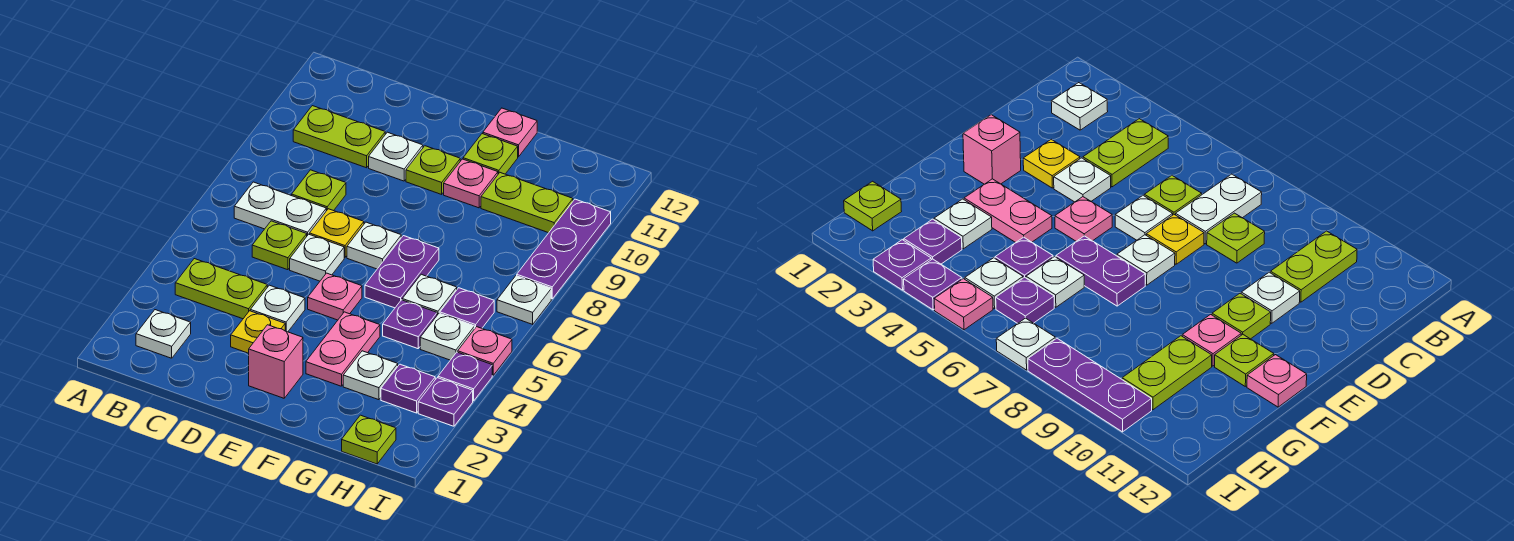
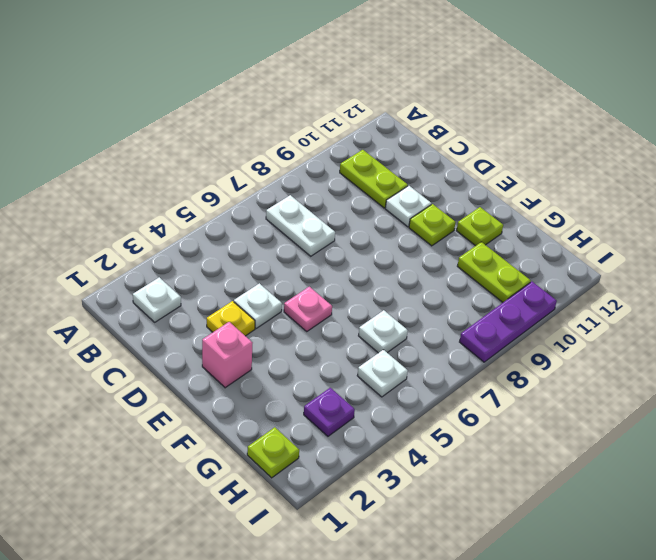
none -> lime plate B4:C4 level 1
none -> lime plate C6 level 1
none -> lime plate C8 level 1
none -> white plate D6 level 1

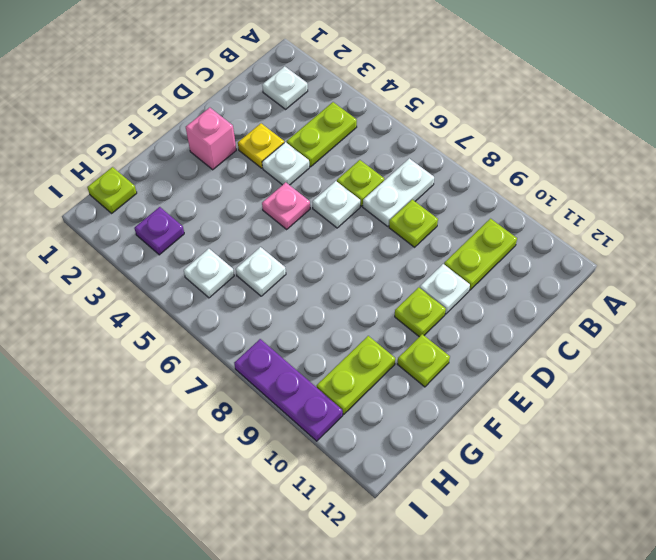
none -> yellow plate D7 level 1
none -> white plate E7 level 1
none -> pink plate F3:F4 level 1
none -> purple plate F6:F7 level 1

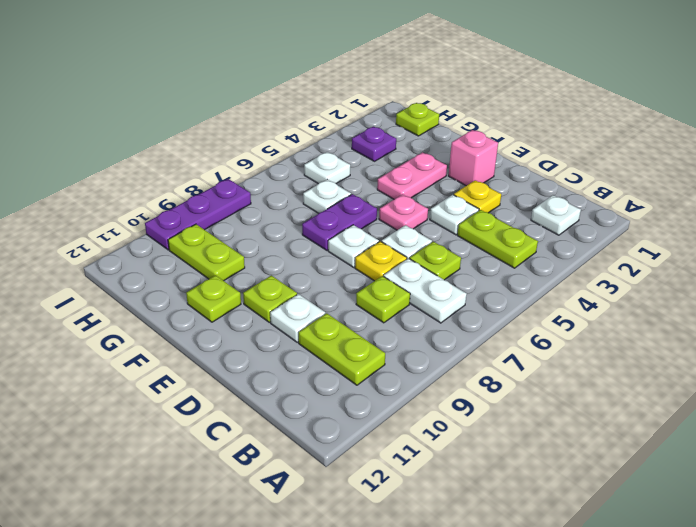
none -> pink plate F10 level 1
none -> pink plate F12 level 1
none -> white plate G3 level 1
none -> purple plate G5 level 1

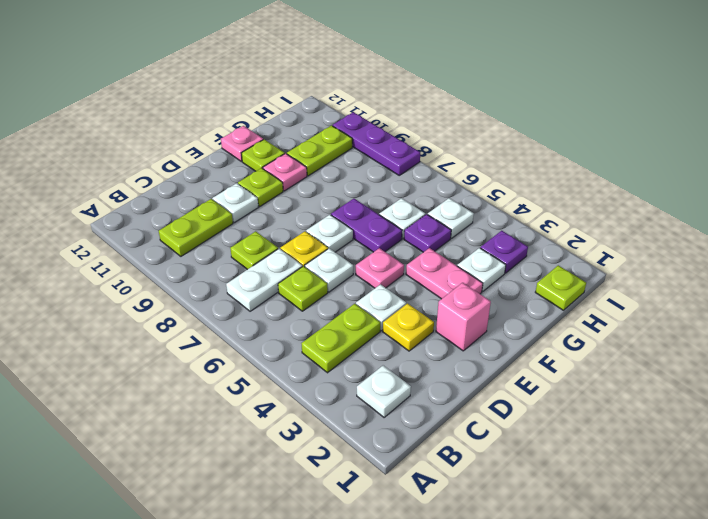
none -> purple plate H6 level 1
none -> purple plate I3 level 1
none -> purple plate I4 level 1
none -> pink plate I5 level 1

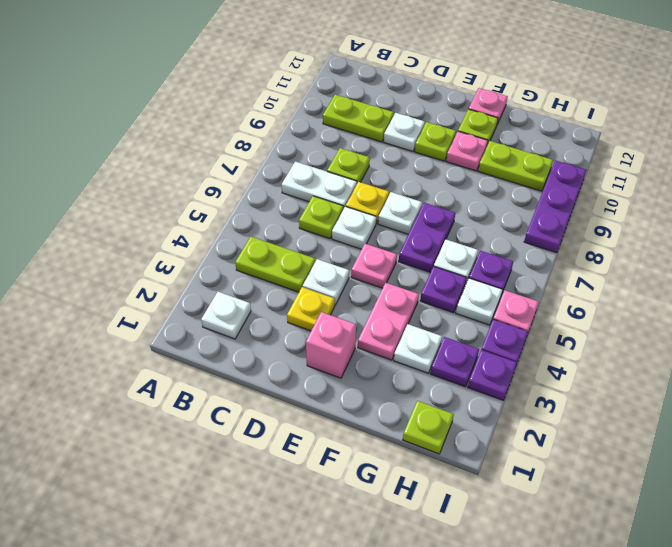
none -> white plate I7 level 1

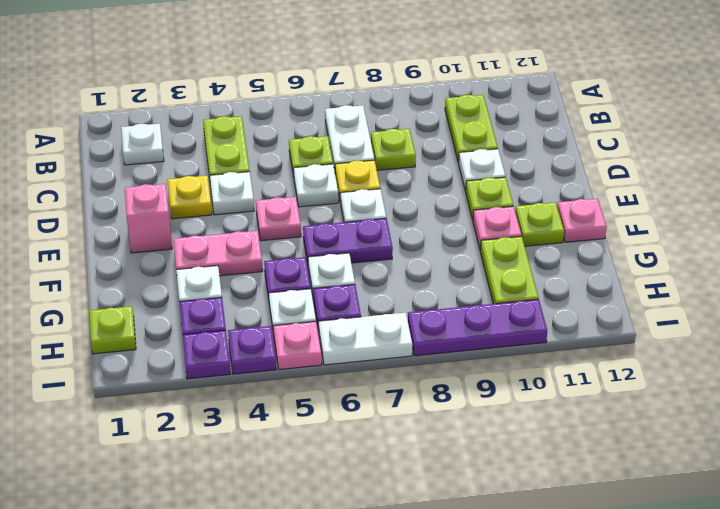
white plate I6:I7 level 1 -> white plate I7 level 1

